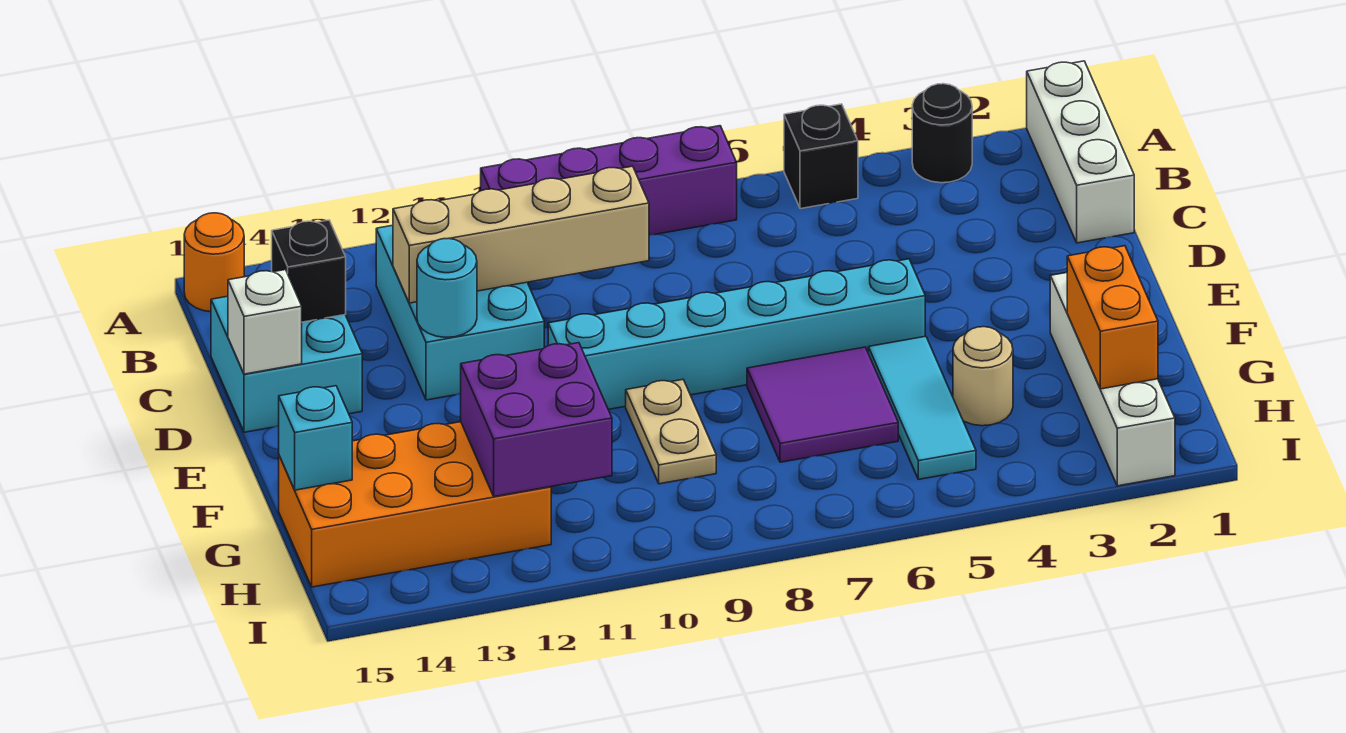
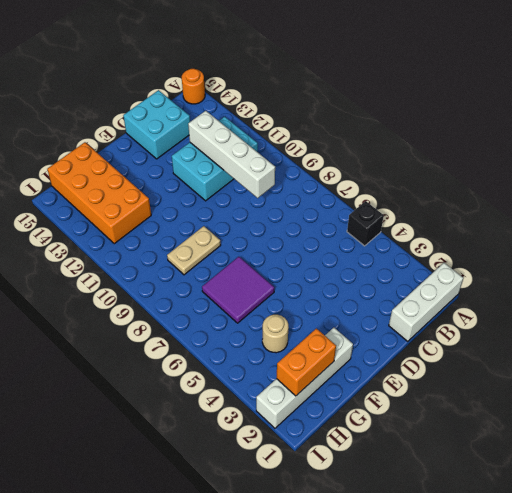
white brick C9:C12 level 2 -> tan brick C9:C12 level 2
none -> black round brick A3 level 1
none -> purple brick A7:A10 level 1
none -> cyan brick E5:E10 level 1

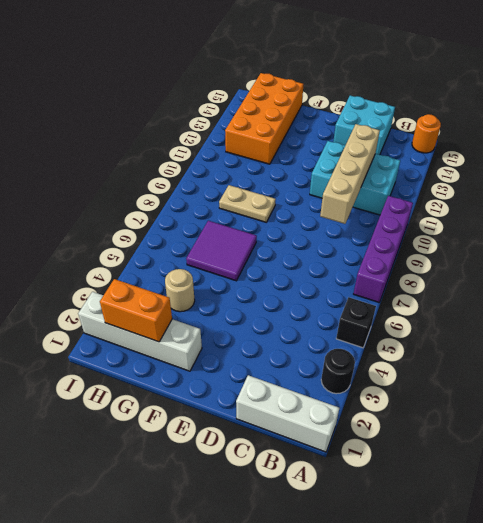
none -> cyan brick E5:E10 level 1
none -> cyan tile F5:H5 level 1
none -> black brick C14 level 2

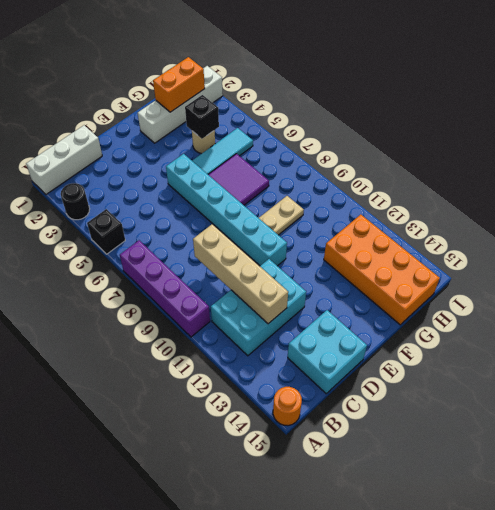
black brick G4 level 2 -> black brick C14 level 2
none -> cyan round brick D12 level 2
none -> white brick D15 level 2
none -> purple brick G11:H12 level 2

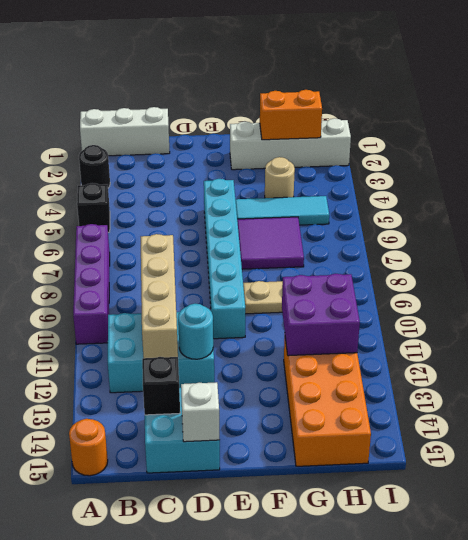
none -> cyan brick G15 level 2

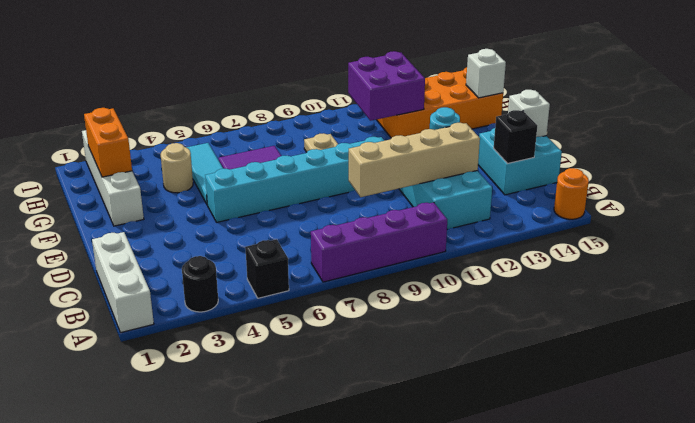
white brick G15 level 2 -> cyan brick G15 level 2

